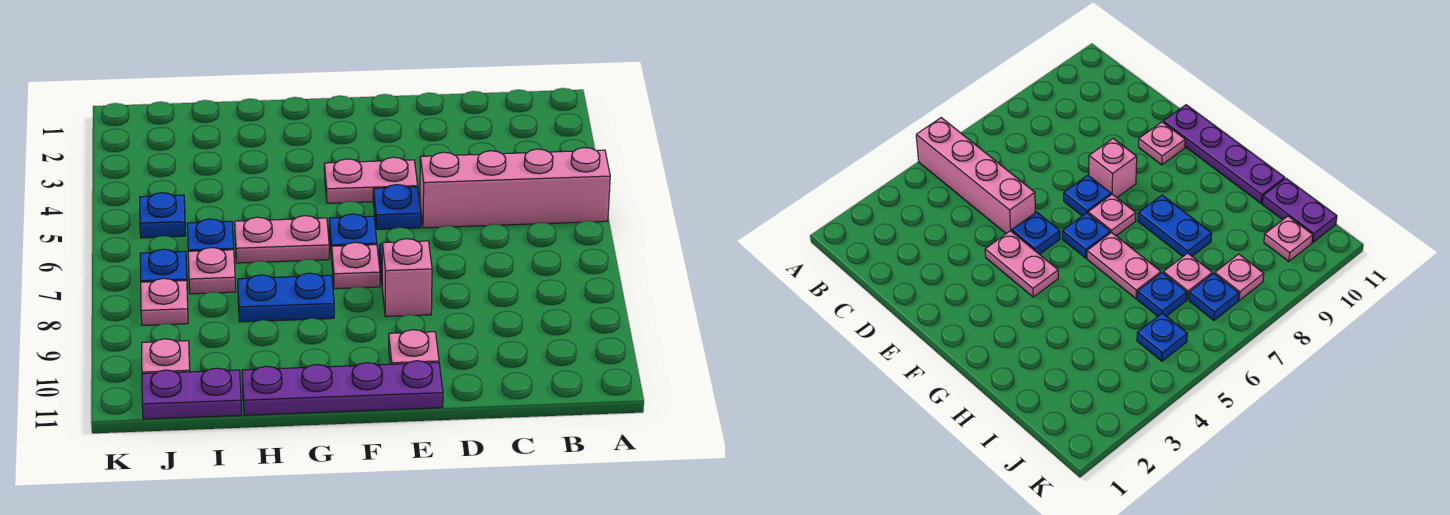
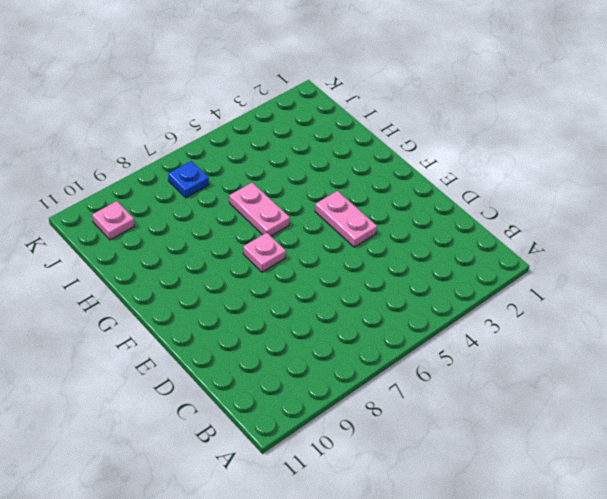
none -> pink brick A5:D5 level 1
none -> blue plate E5 level 1
none -> blue plate E7 level 1

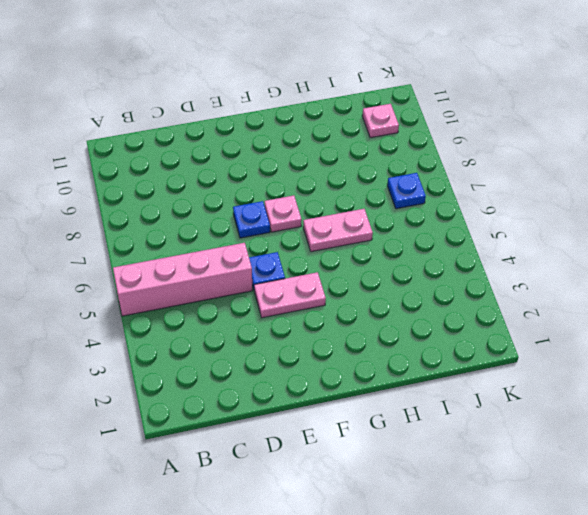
none -> pink brick E8 level 1
none -> pink plate E10 level 1
none -> purple plate E11:H11 level 1

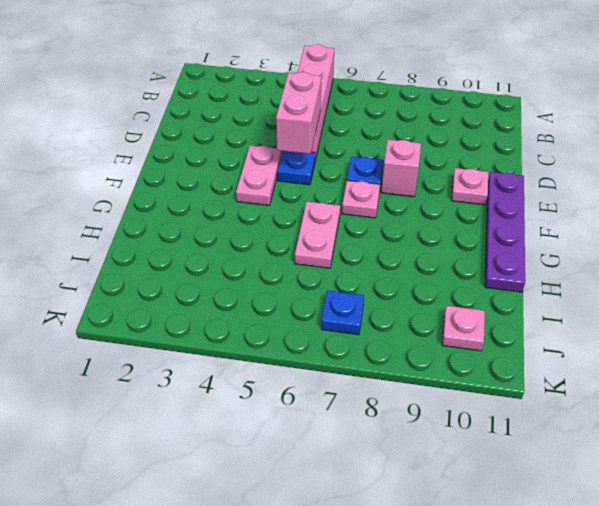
pink brick D5:E5 level 2 -> none
none -> blue plate F6 level 1
none -> blue plate G8:H8 level 1
none -> blue plate I6 level 1

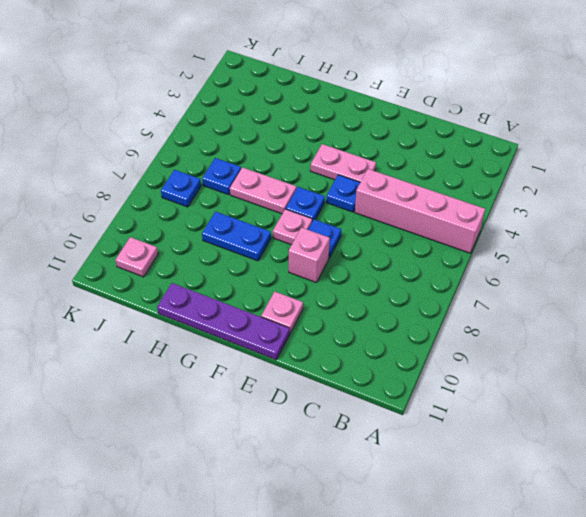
none -> pink plate I7 level 1
none -> purple plate I11:J11 level 1
none -> blue plate J5 level 1

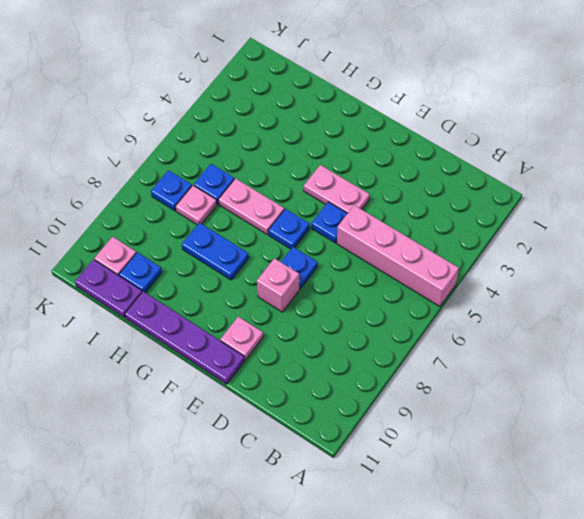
blue plate I10 level 1 -> blue plate J5 level 1
none -> pink plate F7 level 1
none -> pink plate J8 level 1

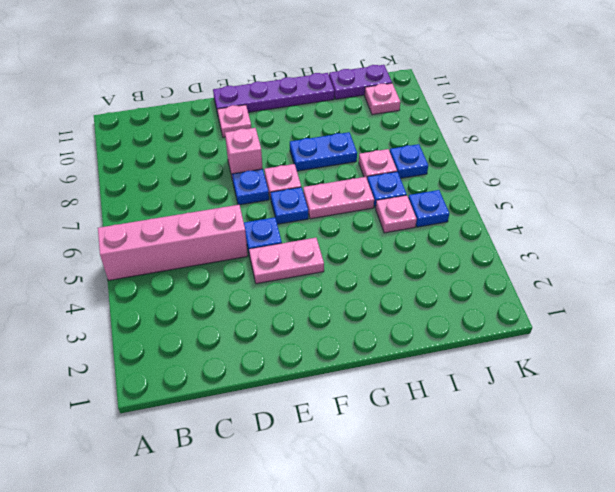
pink plate I5 level 1 -> pink plate J8 level 1

